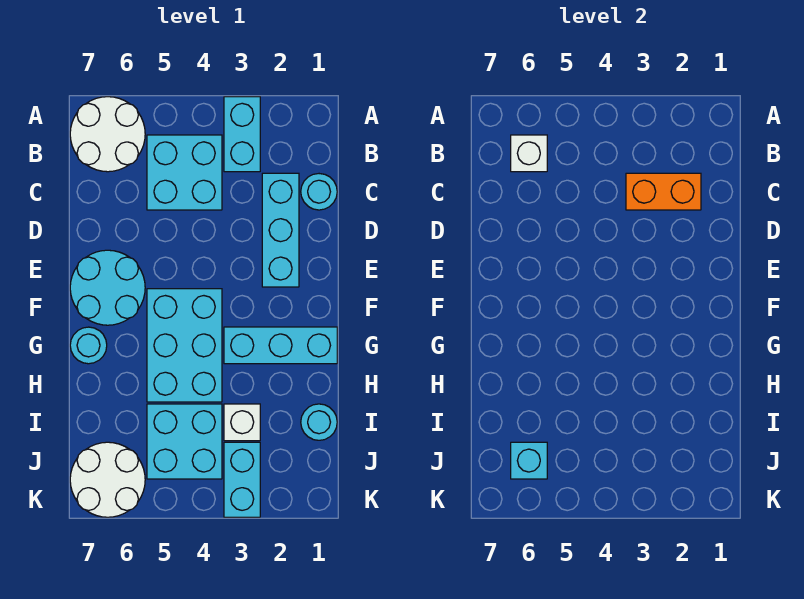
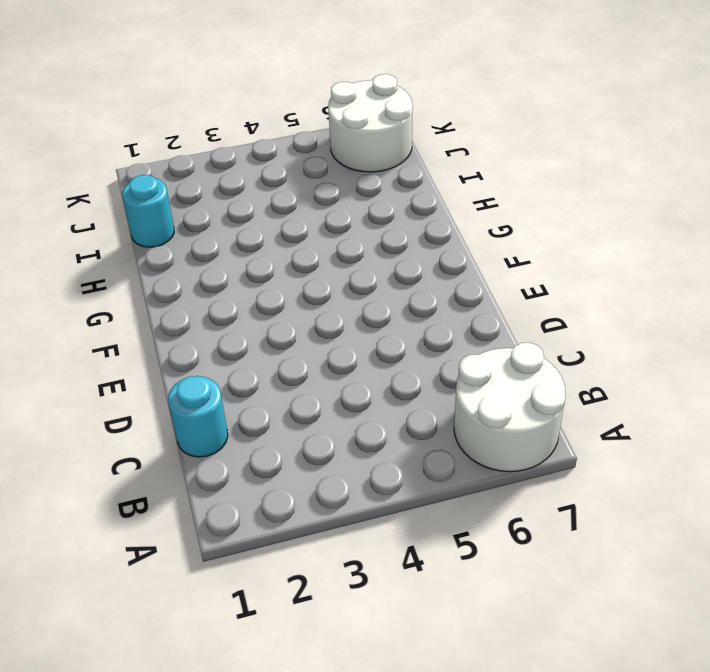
none -> cyan brick A3:B3 level 1
none -> cyan brick B4:C5 level 1
none -> cyan brick C2:E2 level 1

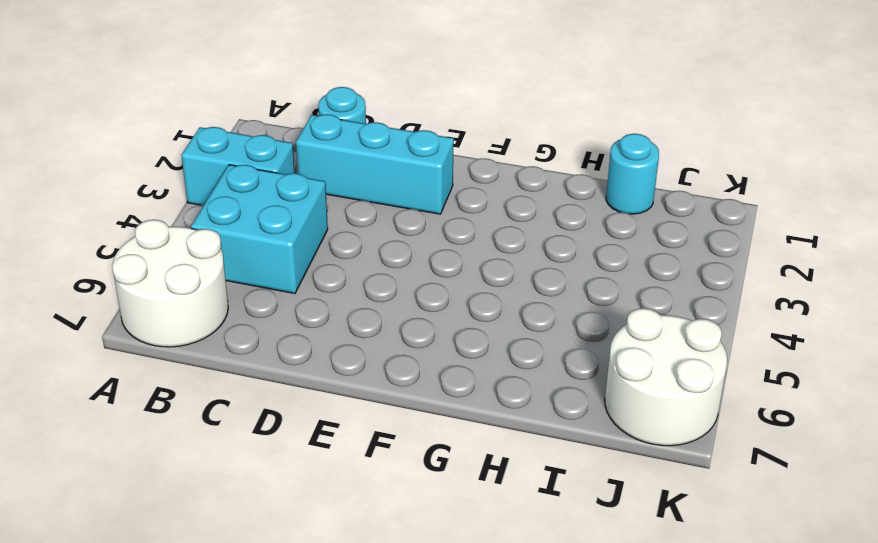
none -> cyan round brick E6:F7 level 1
none -> cyan brick F4:H5 level 1
none -> cyan brick G1:G3 level 1

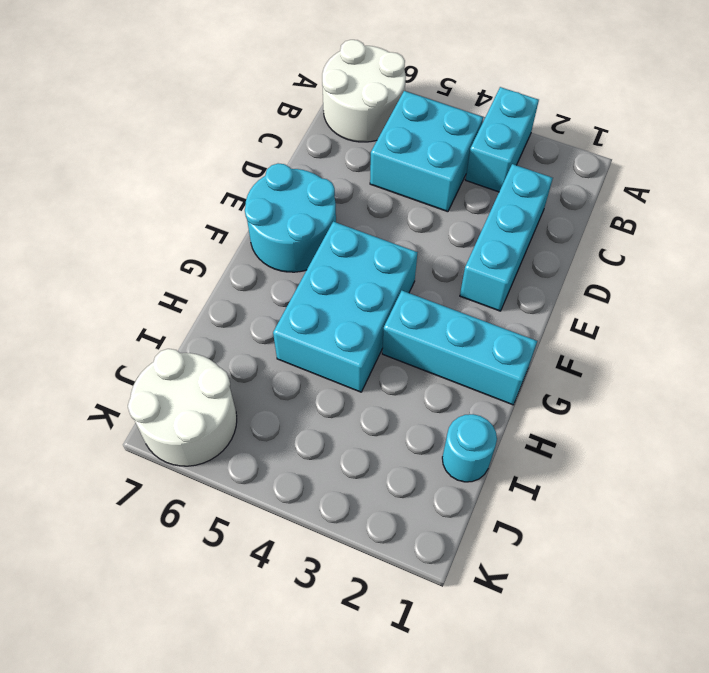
none -> cyan round brick C1 level 1
none -> cyan round brick G7 level 1
none -> white brick I3 level 1

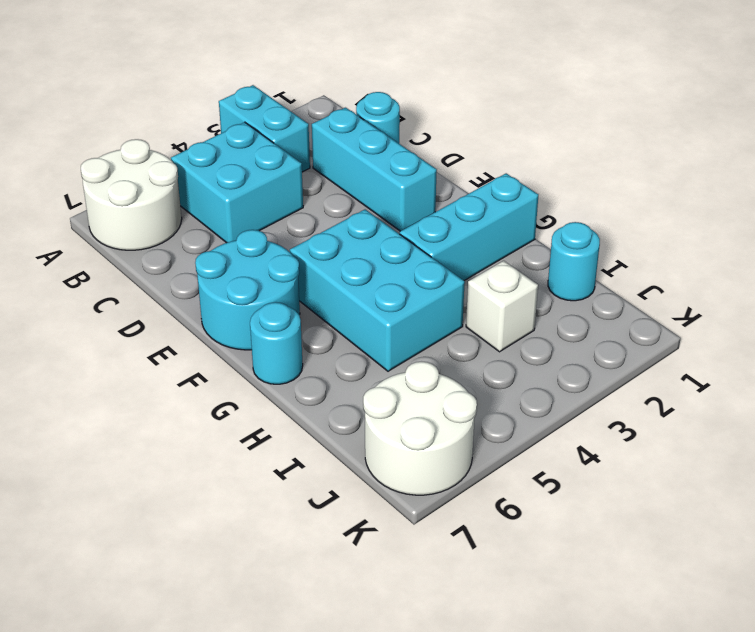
none -> cyan brick I4:J5 level 1
none -> cyan brick J3:K3 level 1
none -> white brick B6 level 2

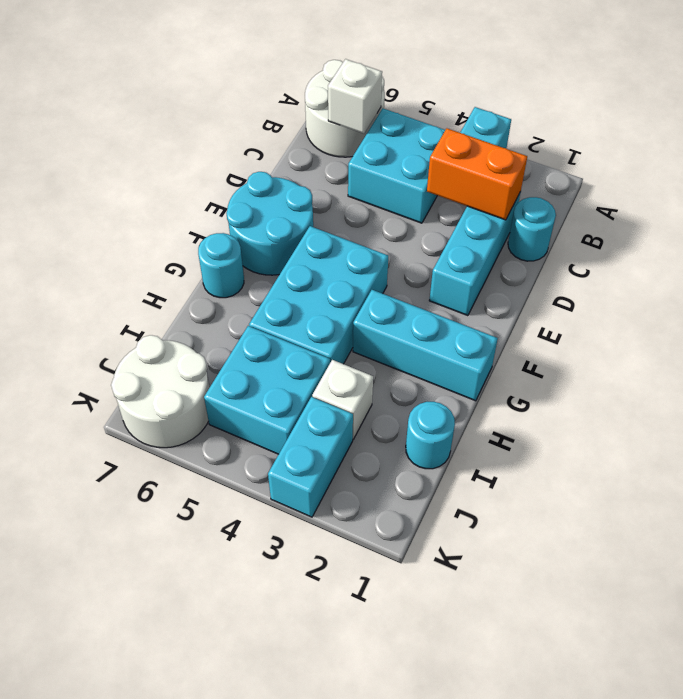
none -> cyan brick J6 level 2

